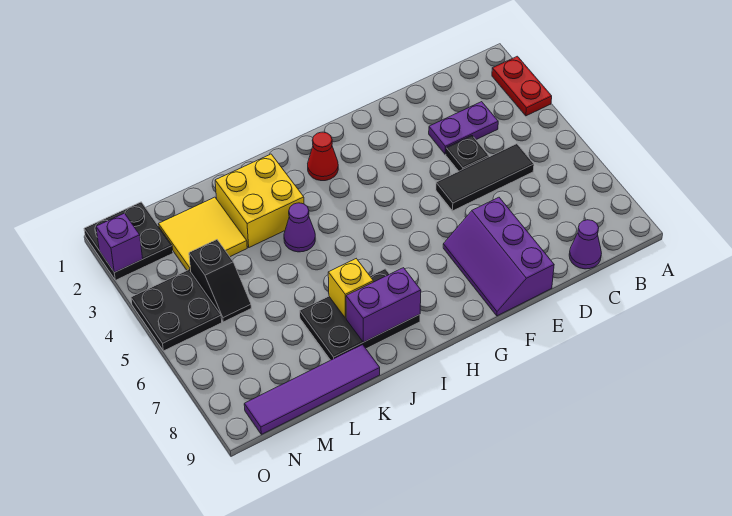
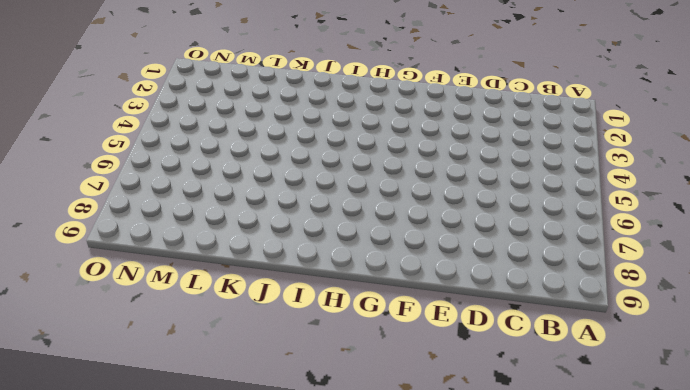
none -> red plate A2:A3 level 1
none -> purple plate C3:D3 level 1
none -> black tile C5:E5 level 1

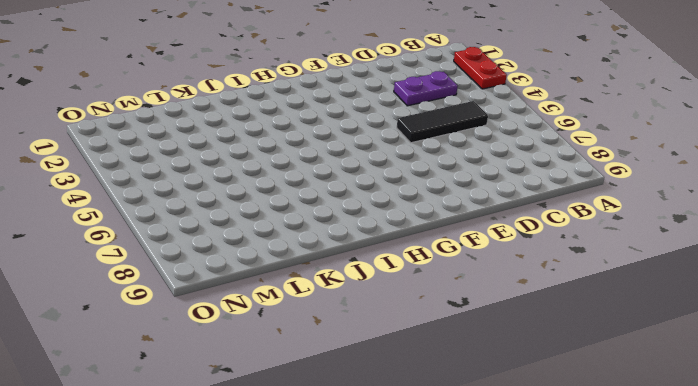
none -> purple cone C9 level 1
none -> black plate D4 level 1
none -> purple slope E7:F9 level 1 top E

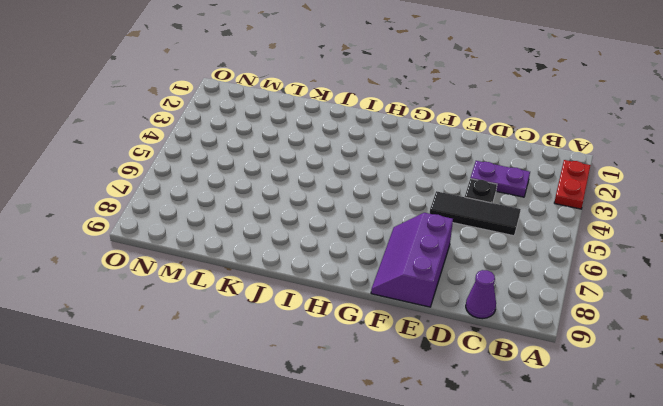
none -> red cone H2 level 1
none -> black plate I7:K8 level 1
none -> yellow brick J2:K3 level 1

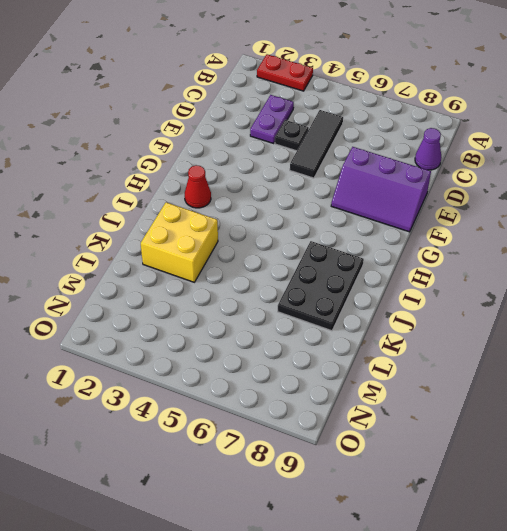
none -> purple cone J4 level 1
none -> purple tile K9:N9 level 1
none -> yellow tile L2:M3 level 1

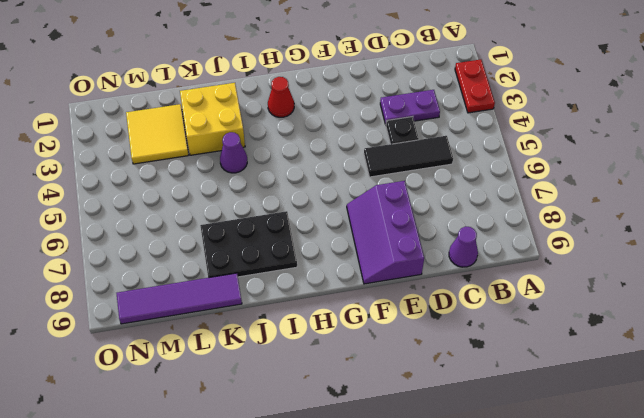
none -> black slope M4:M5 level 1 top 4
none -> black plate N1:O2 level 1
none -> black plate N4:O5 level 1

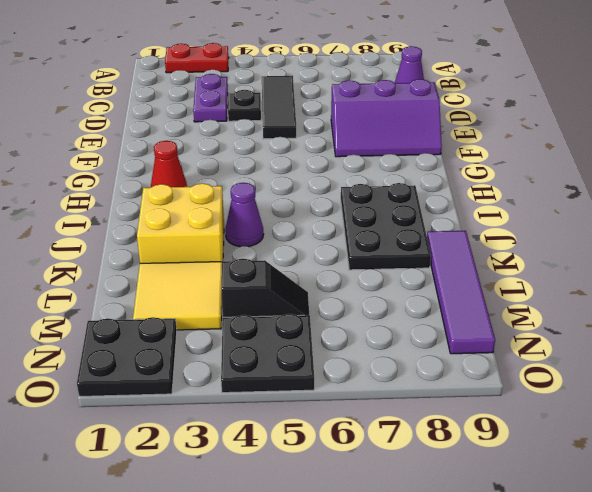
none -> purple brick I8:J8 level 2
none -> yellow brick J7 level 2
none -> purple brick O2 level 2

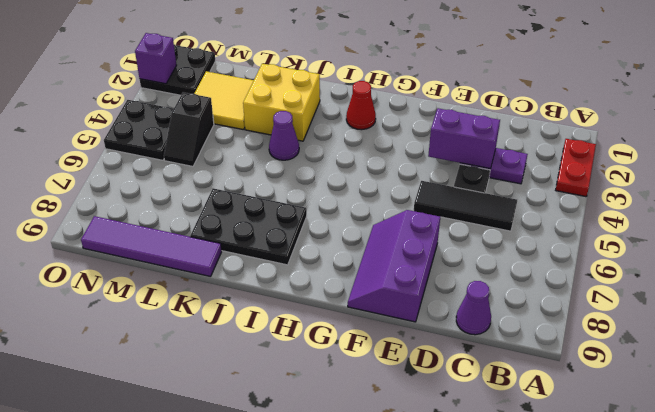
purple brick D3:E3 level 2 -> purple brick I8:J8 level 2
none -> yellow brick J7 level 2

